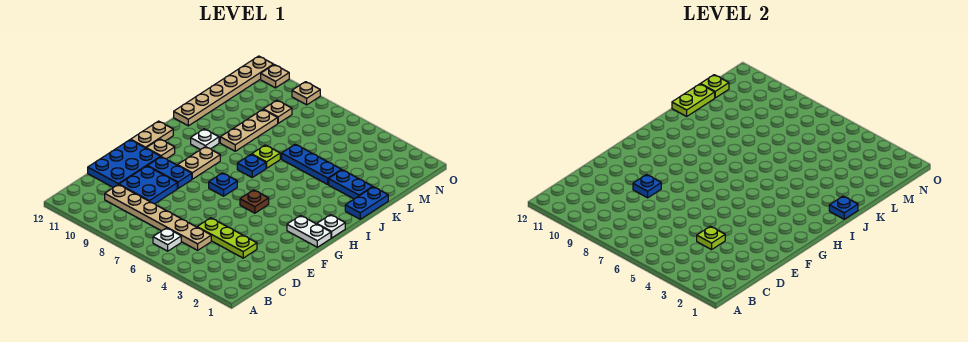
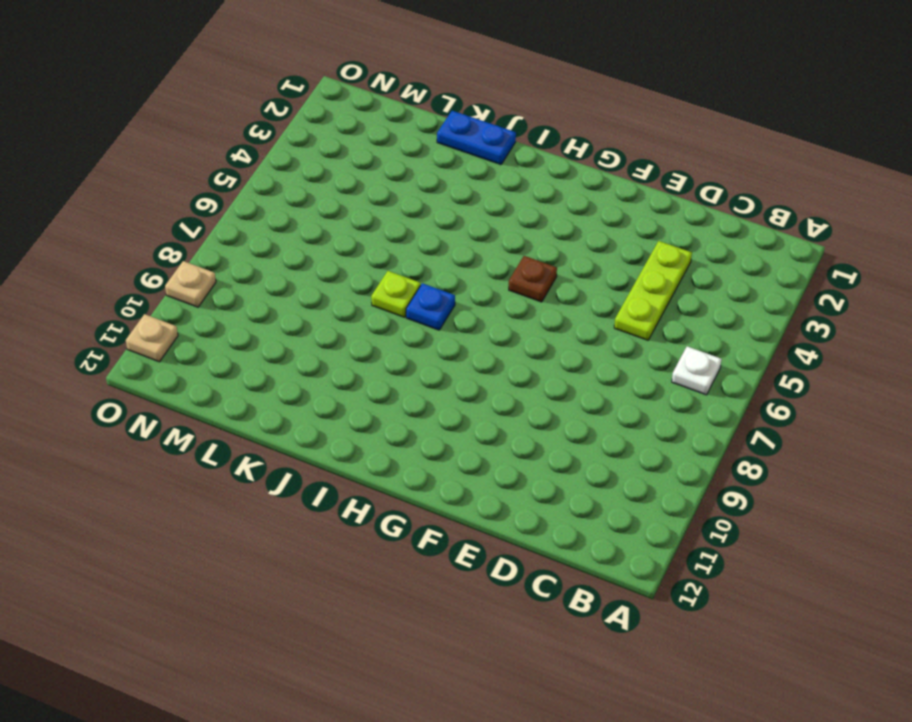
none -> tan plate C5:C10 level 1
none -> blue plate D9:E10 level 1
none -> blue plate D11:F12 level 1

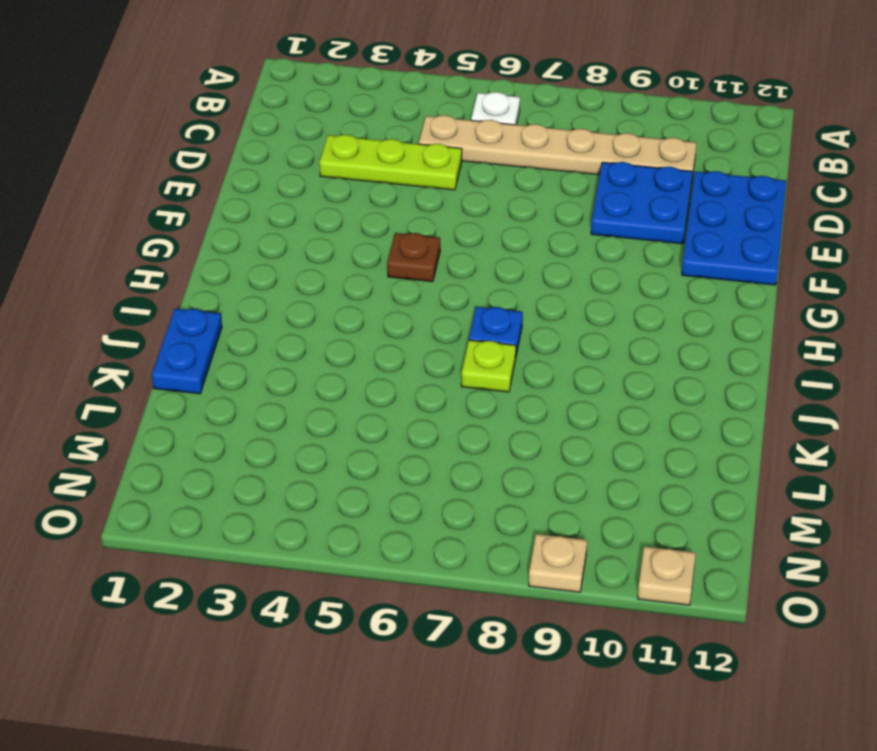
none -> blue plate F9:F10 level 1
none -> white plate G1:G2 level 1
none -> blue plate G7 level 1

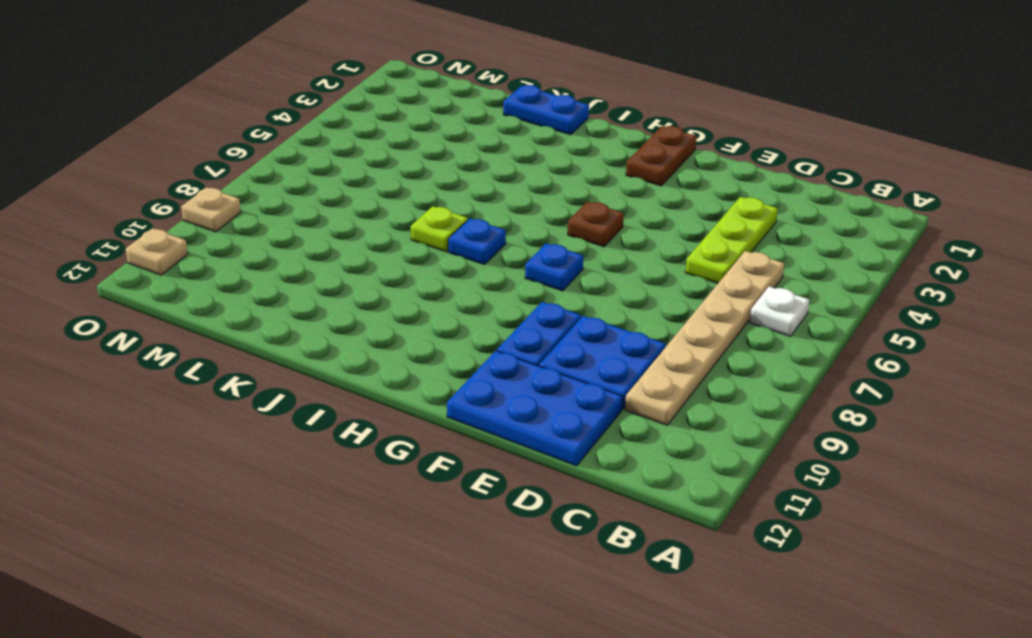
brown plate G1:G2 level 1 -> white plate G1:G2 level 1
none -> tan plate G9:H9 level 1
none -> tan plate G11 level 1
none -> tan plate G12:H12 level 1

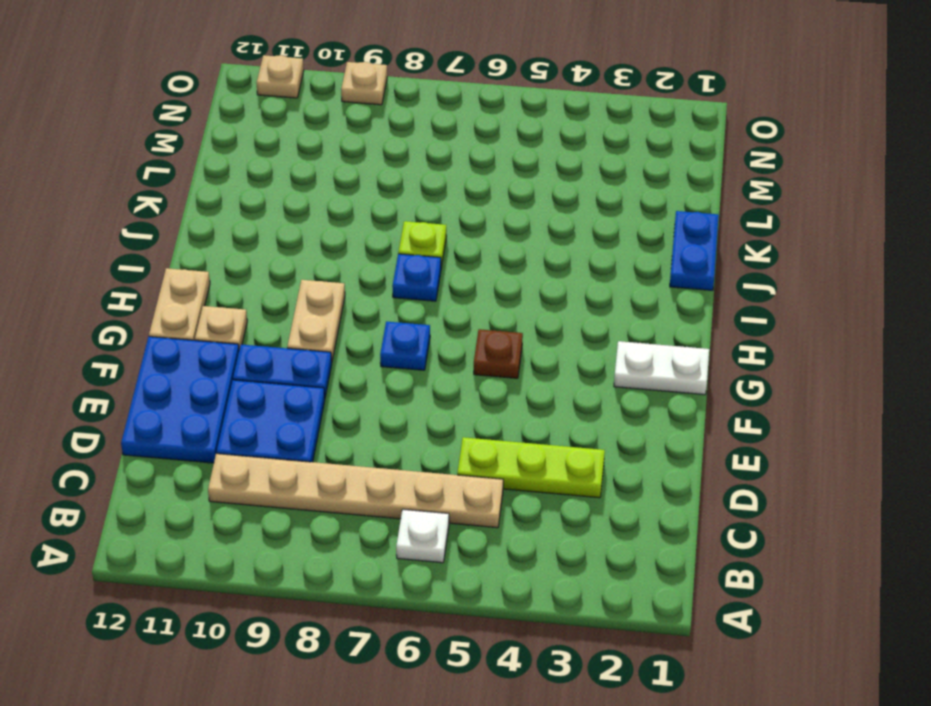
none -> white plate H1 level 1
none -> white plate I10 level 1
none -> tan plate J9:L9 level 1

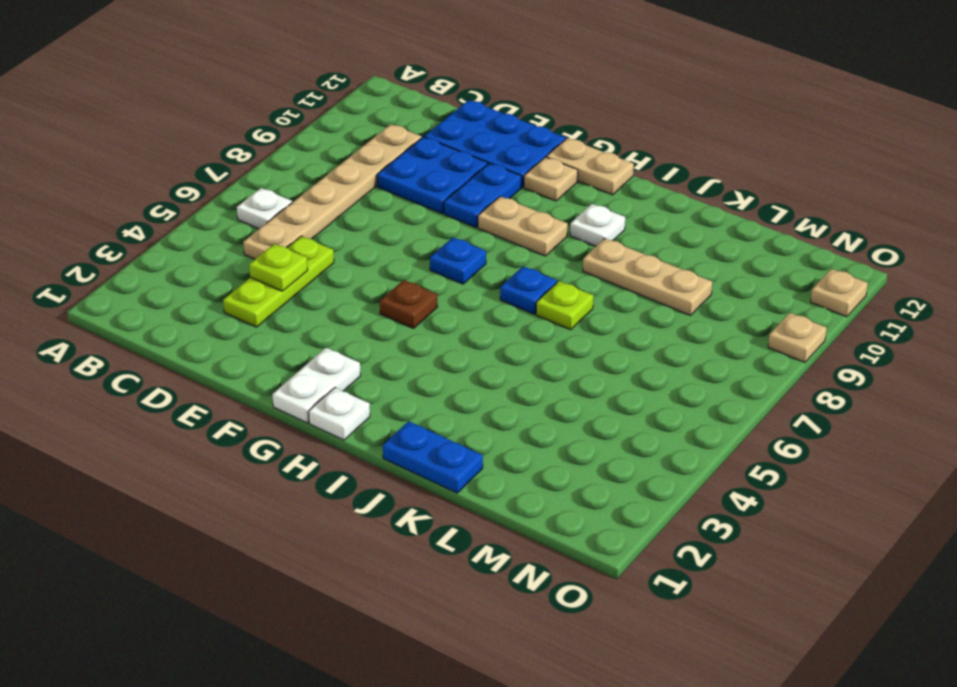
none -> tan plate J12:O12 level 1
none -> blue plate K2:K3 level 1
none -> blue plate K4:K6 level 1

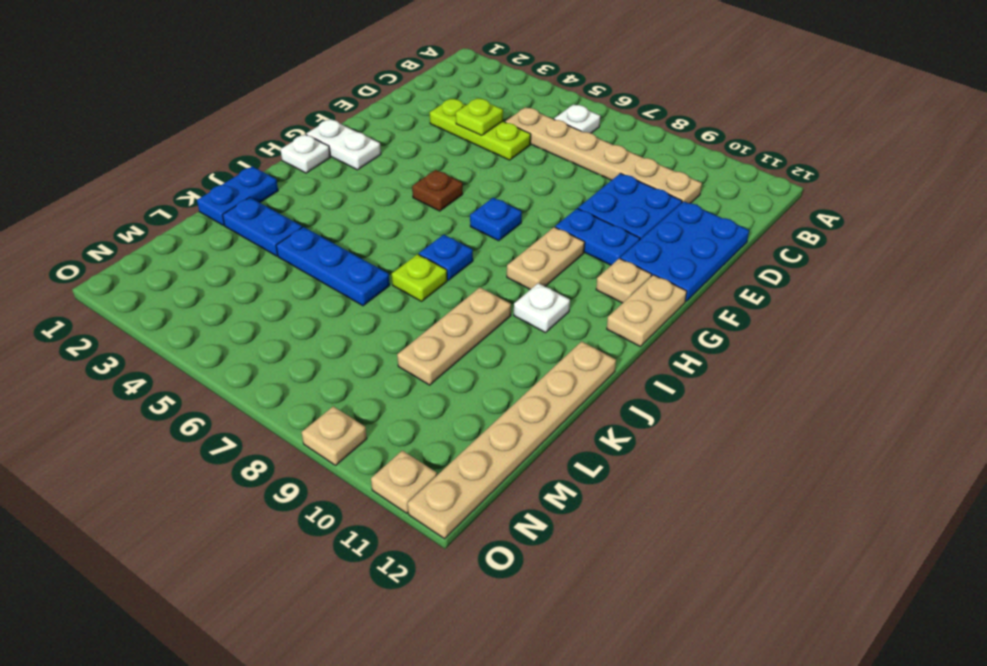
none -> tan plate M9 level 1
none -> blue plate E9 level 2
none -> blue plate J1 level 2

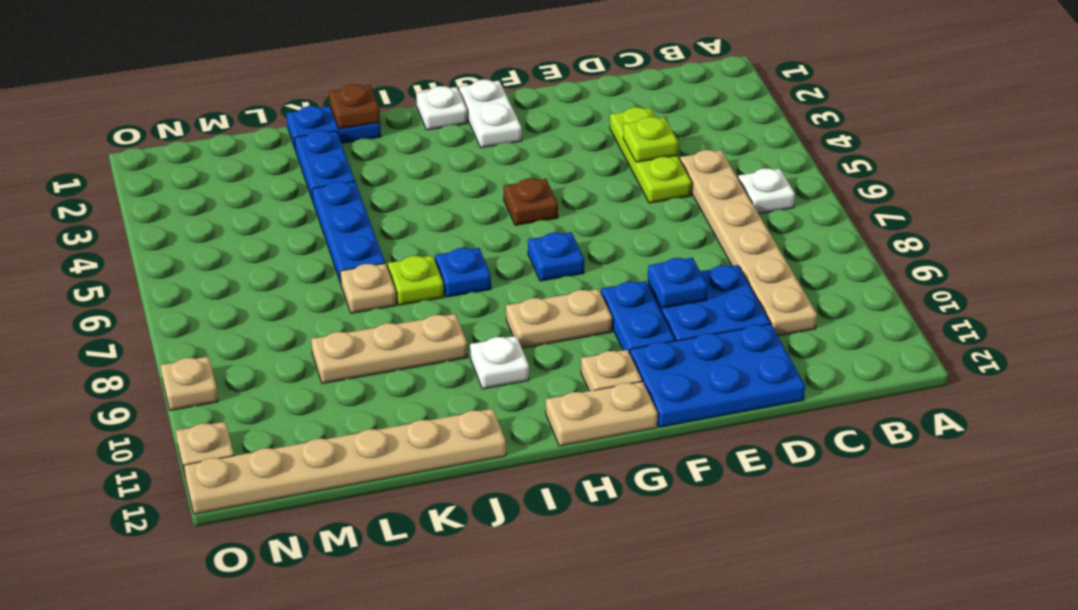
brown plate J1 level 2 -> blue plate J1 level 2
tan plate K7 level 1 -> tan plate M9 level 1
none -> lime plate K12:L12 level 2
none -> lime plate M12 level 2

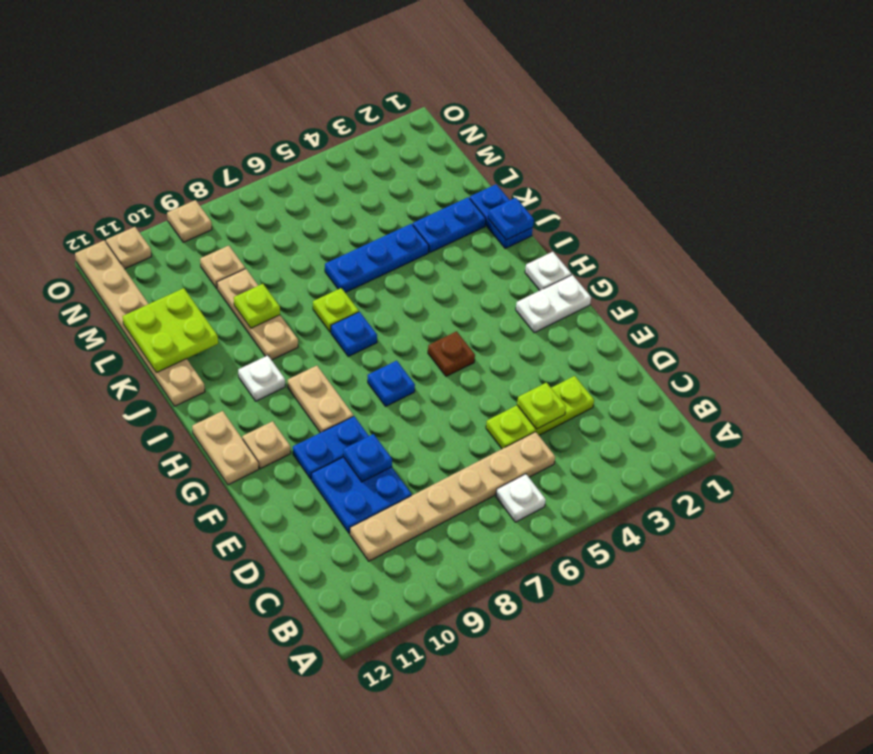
lime plate K9 level 2 -> lime plate M12 level 2
lime plate K11:L12 level 2 -> lime plate K12:L12 level 2
none -> blue plate D11:F12 level 1

